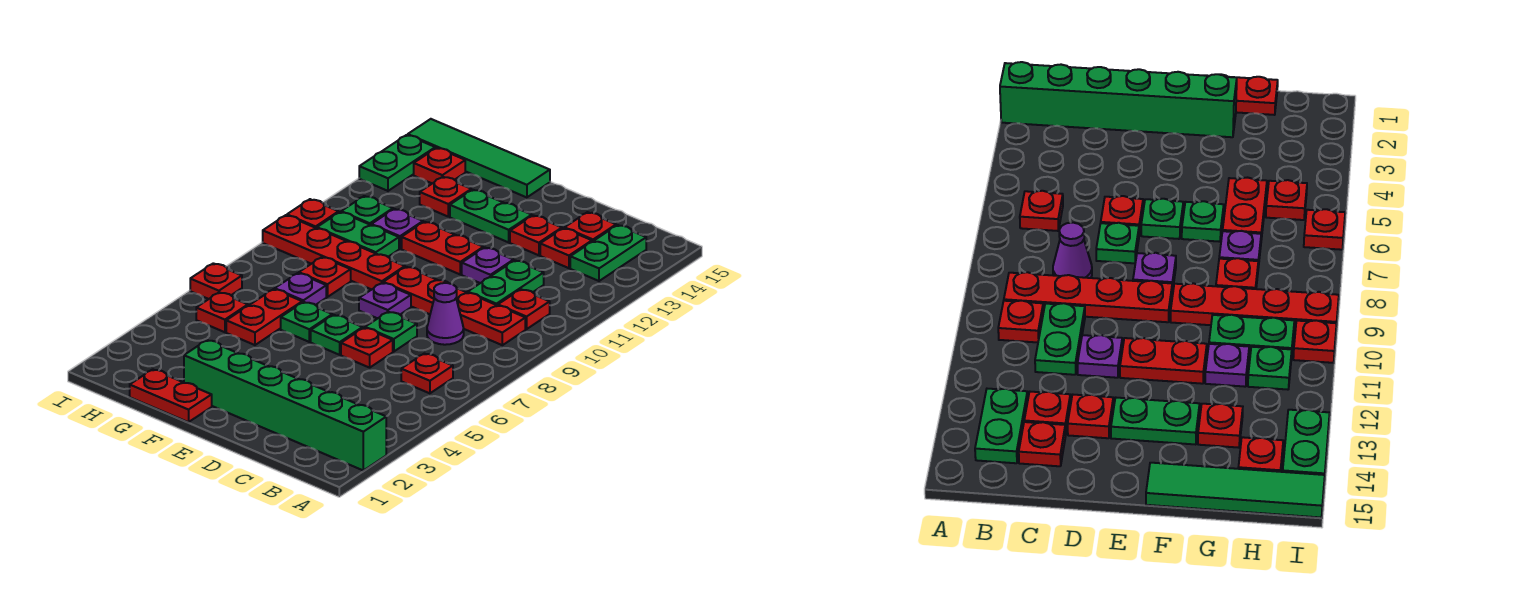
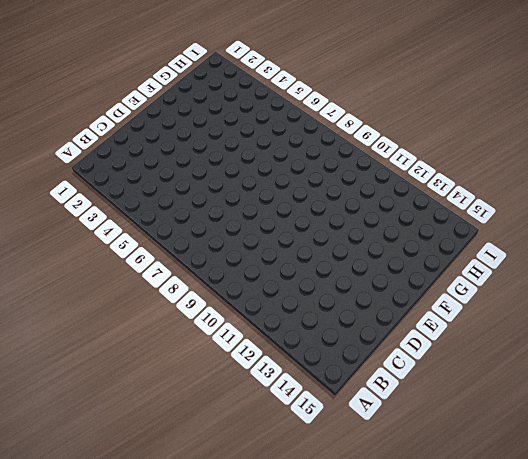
none -> green brick A2:F2 level 1
none -> red plate B6 level 1
none -> red plate B9:E9 level 1
none -> red plate B10 level 1

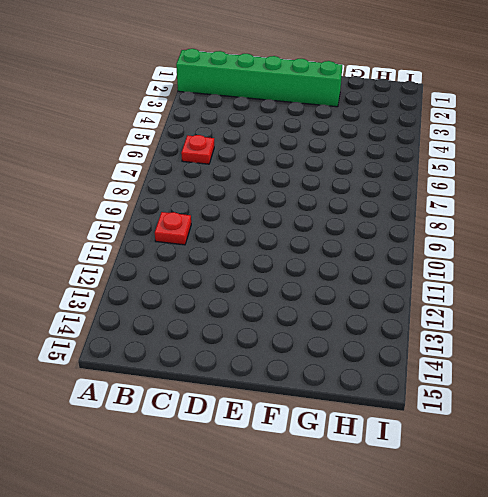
none -> red plate B9:E9 level 1
none -> green plate B13:B14 level 1
none -> purple cone C8 level 1
none -> green plate C10:C11 level 1

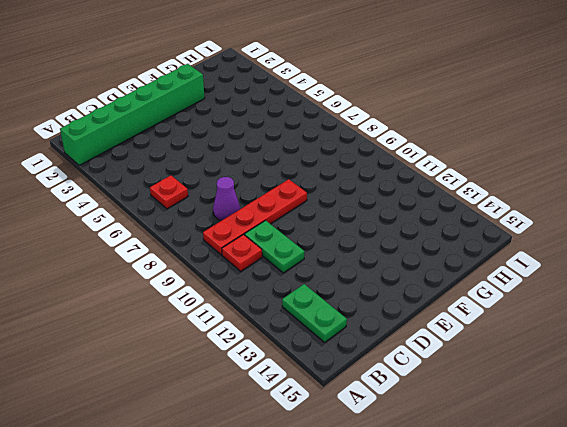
none -> red plate C13 level 1
none -> red plate C14 level 1
none -> red plate D6 level 1
none -> green plate D7 level 1

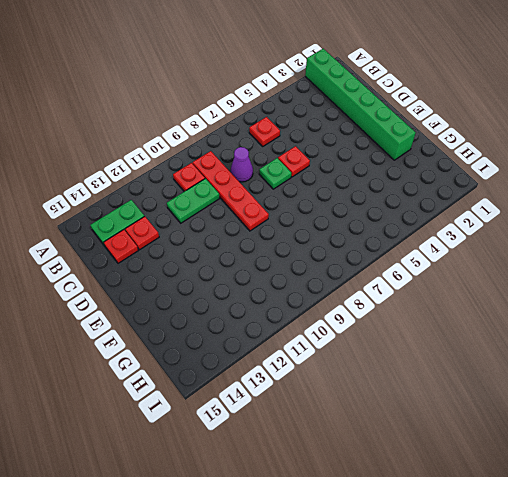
none -> purple plate D11 level 1
none -> red plate D13 level 1
none -> green plate E6 level 1
none -> purple plate E8 level 1

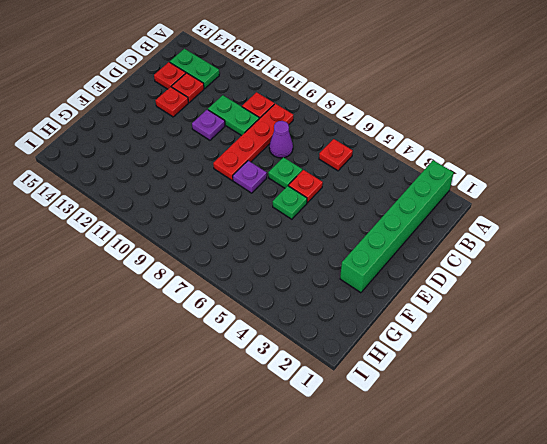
none -> red plate E11:F11 level 1
none -> green plate E13:F13 level 1
none -> red plate F1:G1 level 1
none -> green plate F6 level 1

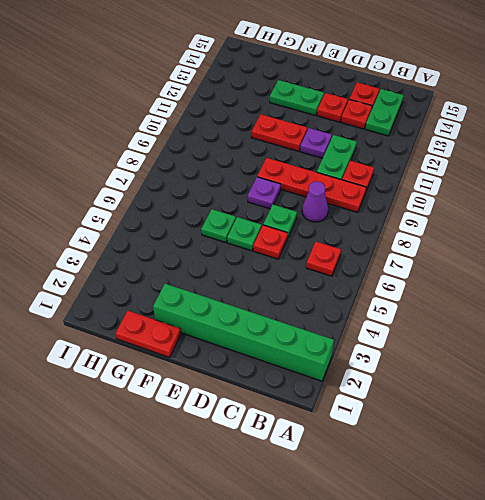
none -> red plate F9:I9 level 1
none -> green tile F15:I15 level 1
none -> red plate G5:G6 level 1
none -> purple plate G7 level 1

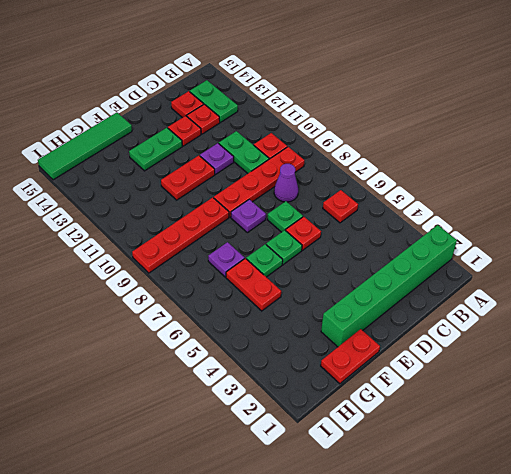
none -> red plate G8 level 1
none -> green plate G10:H10 level 1
none -> purple plate G11 level 1
none -> red plate G13 level 1

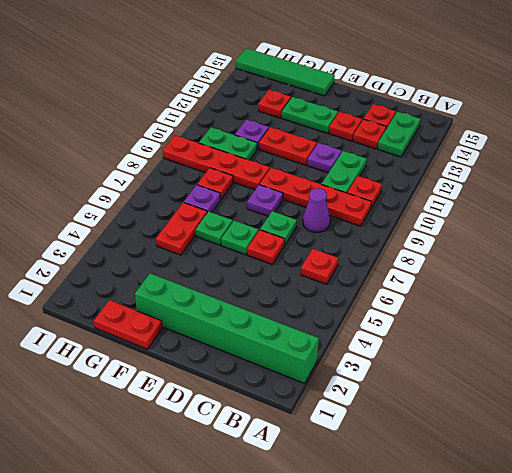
none -> red plate H5 level 1
none -> green plate H11 level 1
none -> red plate H14 level 1
none -> red plate I6 level 1

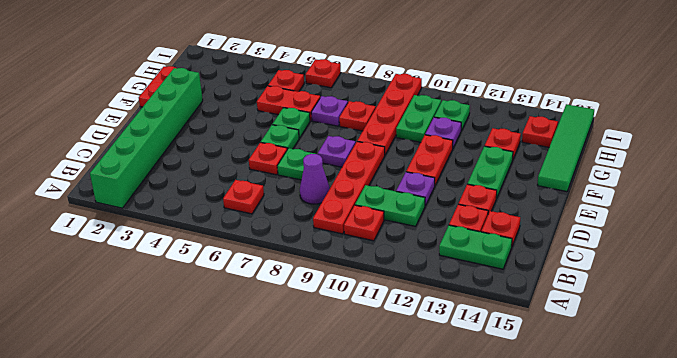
none -> red plate I10 level 1
none -> green plate I13:I14 level 1

